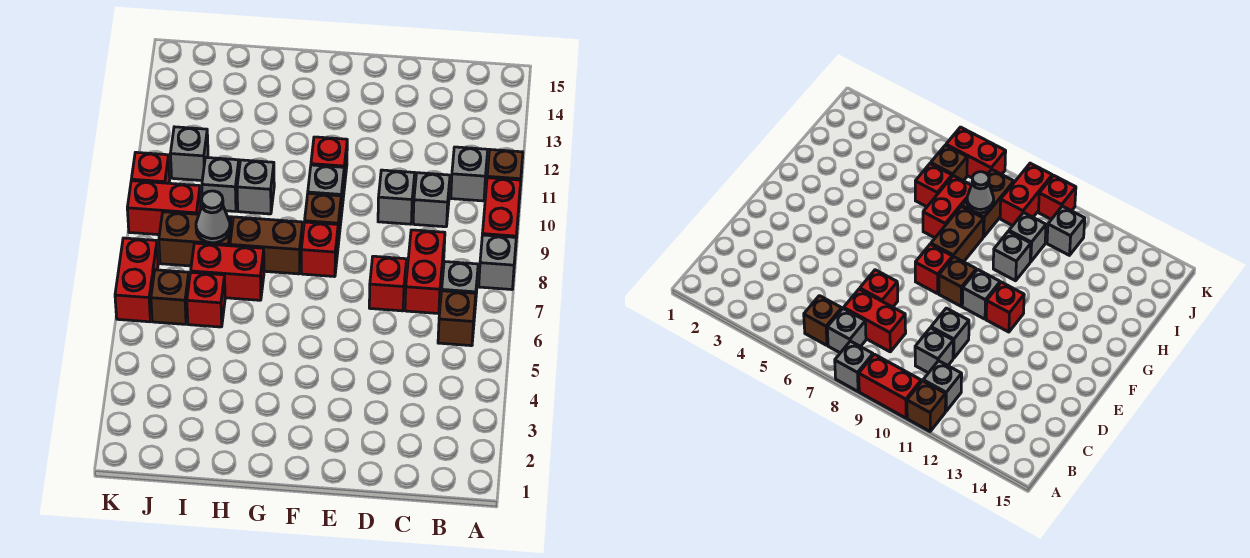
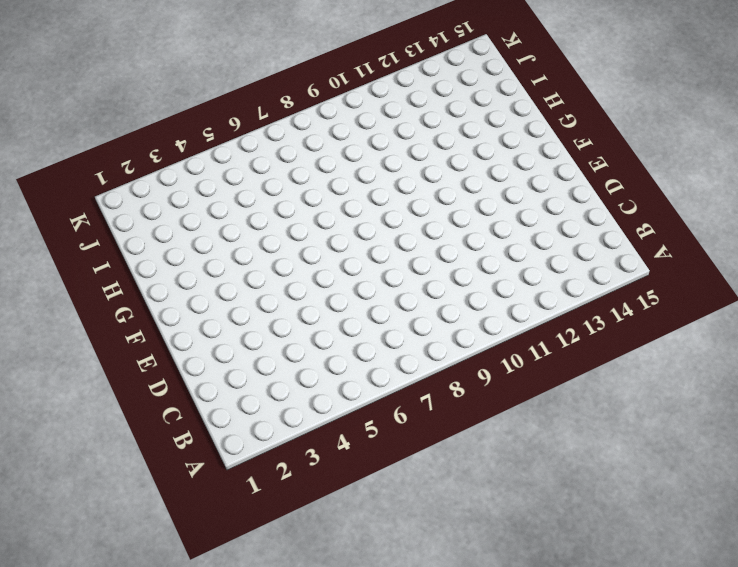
none -> grey brick A8 level 1
none -> red brick A9:A10 level 1
none -> brown brick A11 level 1

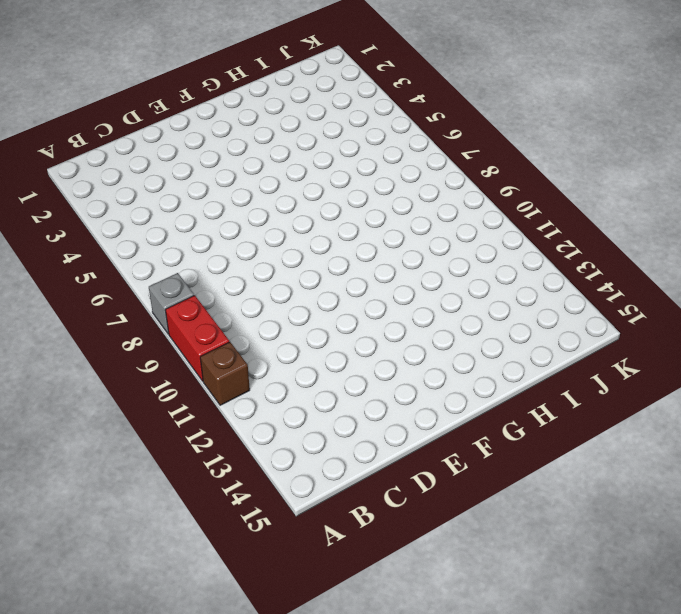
none -> brown brick B6 level 1
none -> grey brick B7 level 1
none -> grey brick B11 level 1

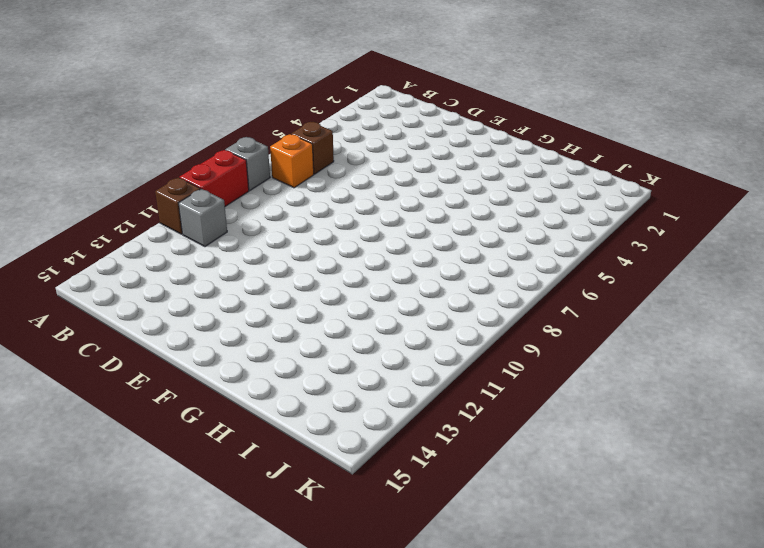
orange brick B7 level 1 -> grey brick B7 level 1
none -> red brick C7:C8 level 1
none -> grey brick C10 level 1
none -> red brick D7 level 1

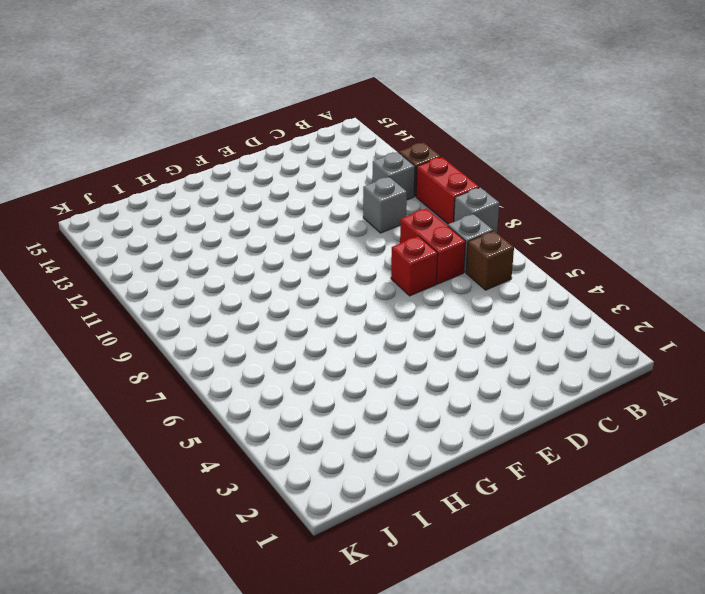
none -> grey brick D10 level 1
none -> red brick F8 level 1
none -> brown brick F9 level 1

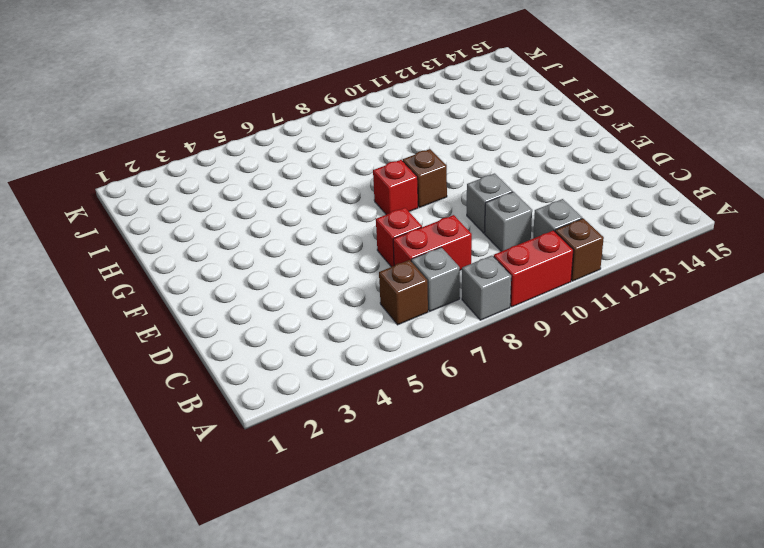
none -> grey brick F10 level 1
none -> red brick F11 level 1
none -> brown brick G8:H8 level 1

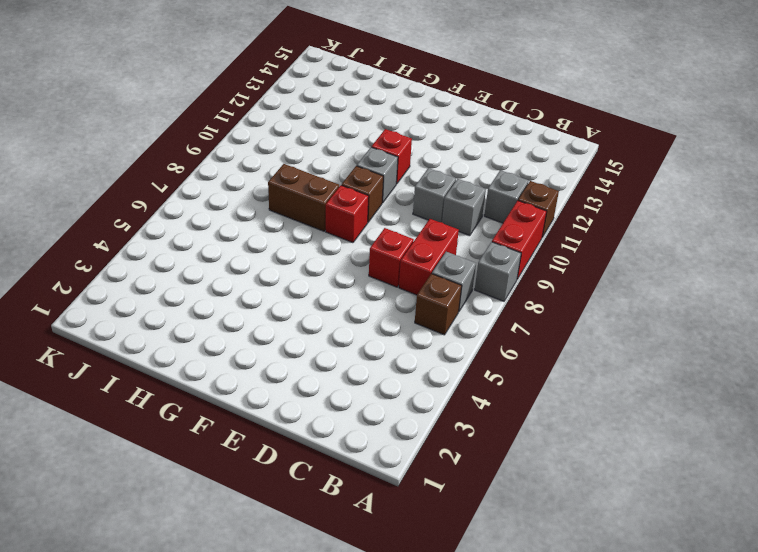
none -> red brick H7:I7 level 1
none -> grey brick H10 level 1
none -> red brick I6 level 1

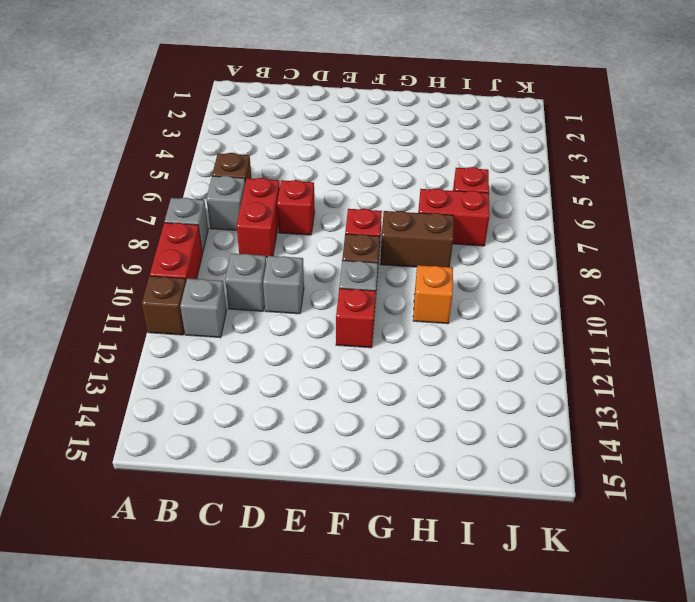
orange brick H10 level 1 -> grey brick H10 level 1
none -> brown brick I8:J8 level 1
none -> grey brick I10 level 1
none -> brown brick J6 level 1

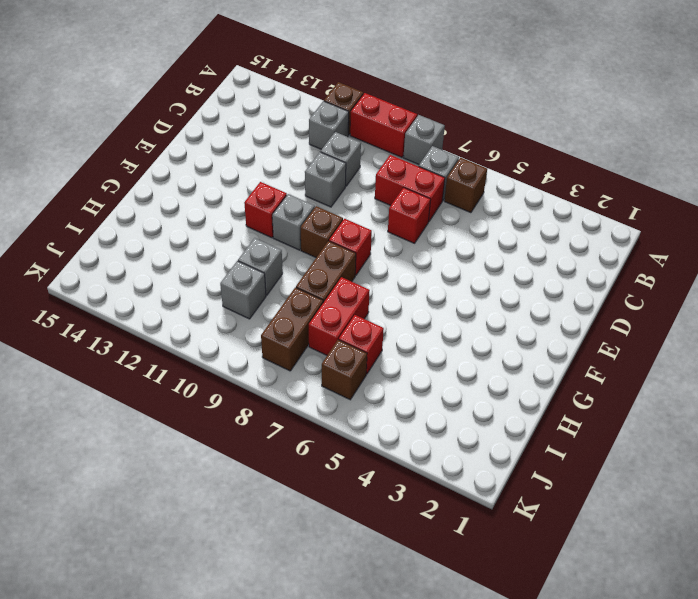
none -> red brick J9:K9 level 1
none -> grey brick J11 level 1
none -> red brick K6:K7 level 1

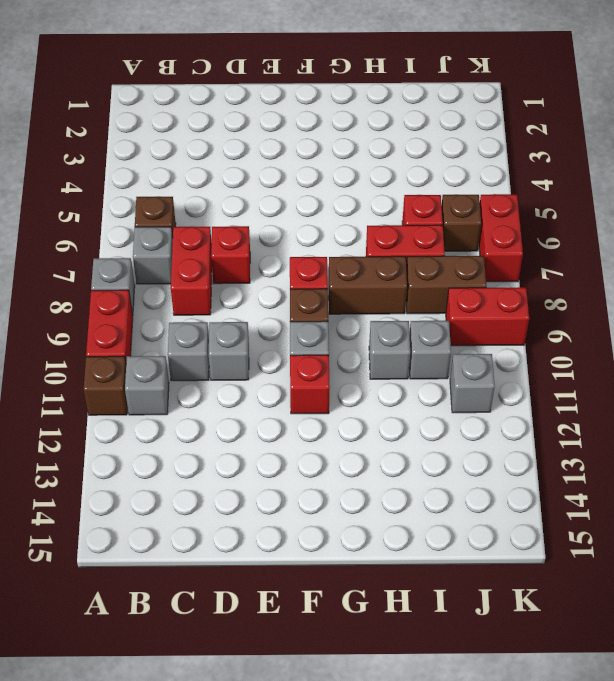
none -> red brick K10 level 1
none -> grey cone I8 level 2

